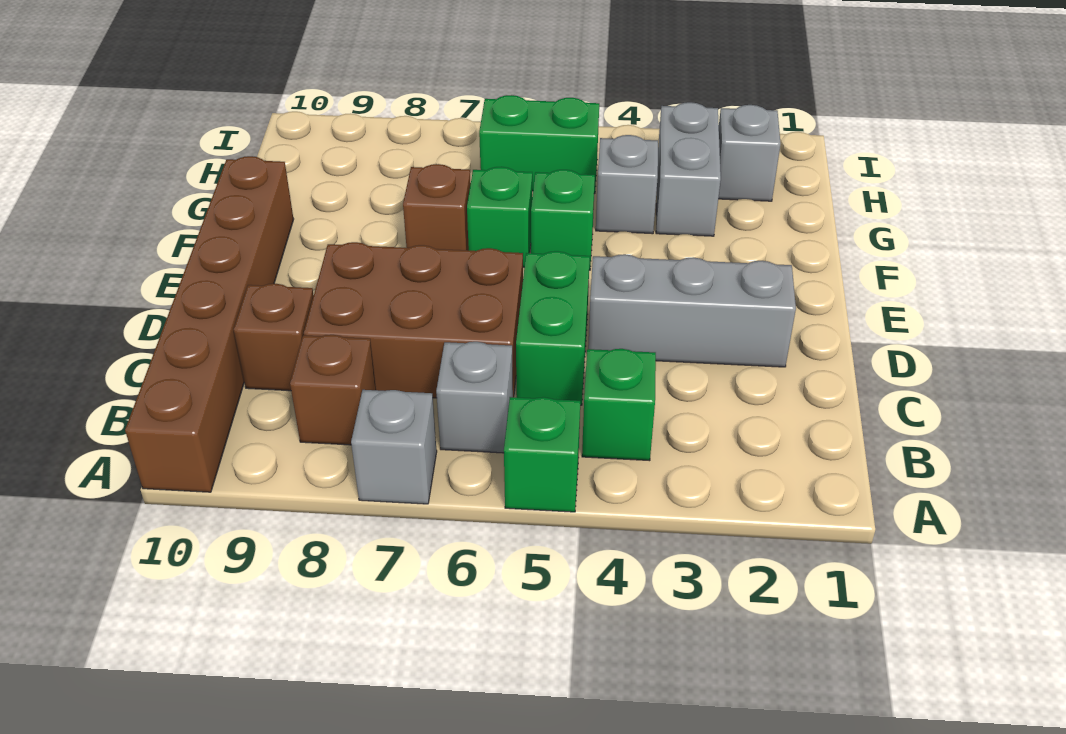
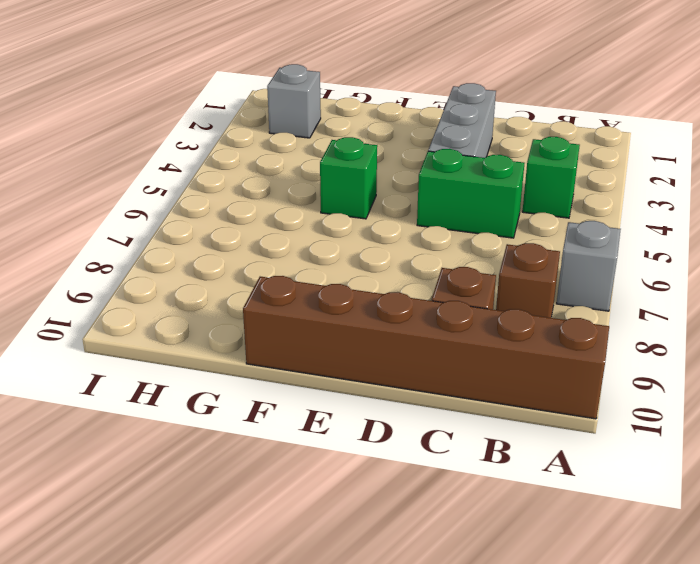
none -> green brick A5 level 1
none -> grey brick B6 level 1
none -> brown brick C6:D8 level 1

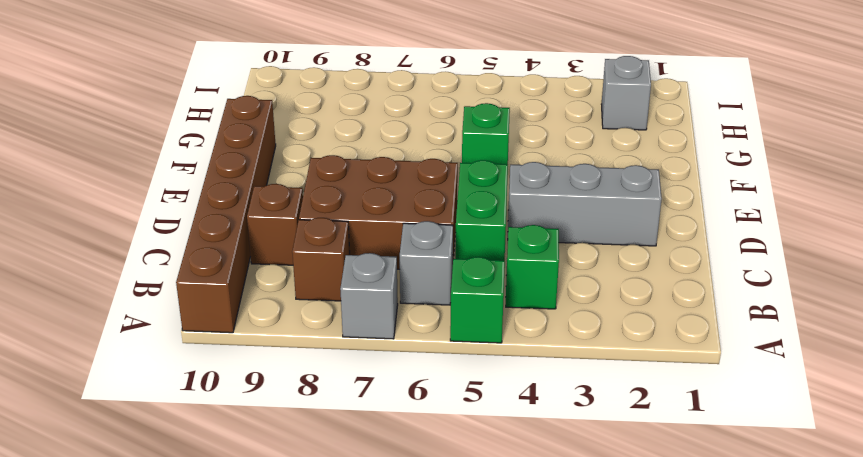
none -> green brick F6 level 1
none -> brown brick F7 level 1
none -> grey brick G3:H3 level 1

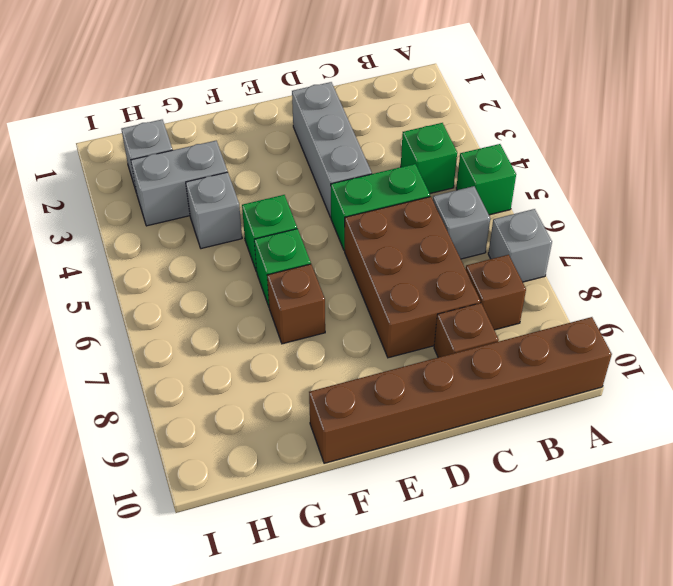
none -> green brick H5:H6 level 1

